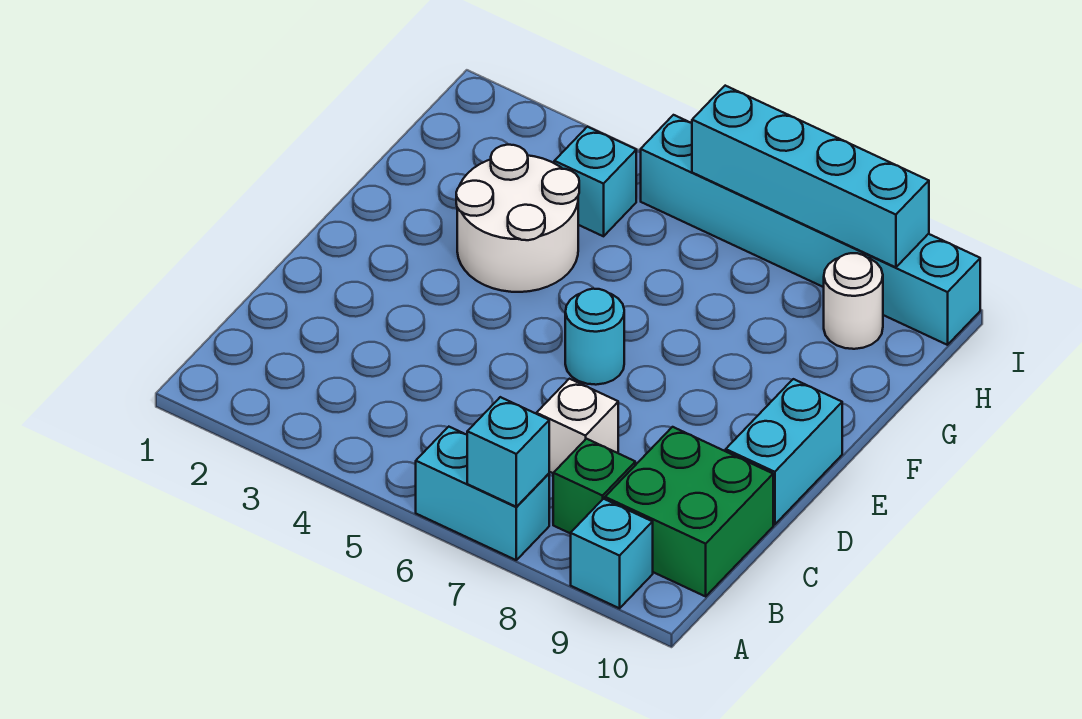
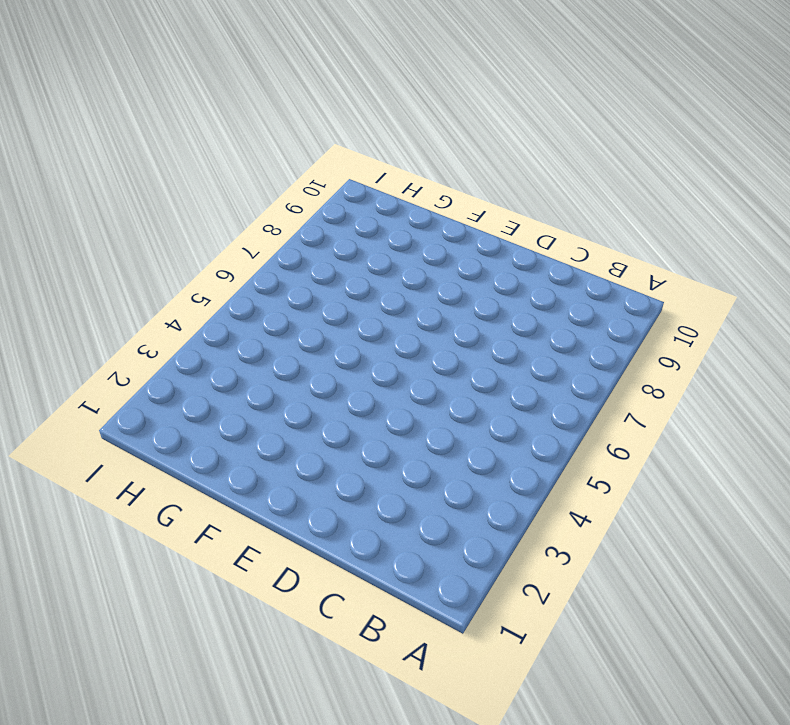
none -> cyan brick A6:A7 level 1
none -> cyan brick A9 level 1
none -> green brick B8 level 1

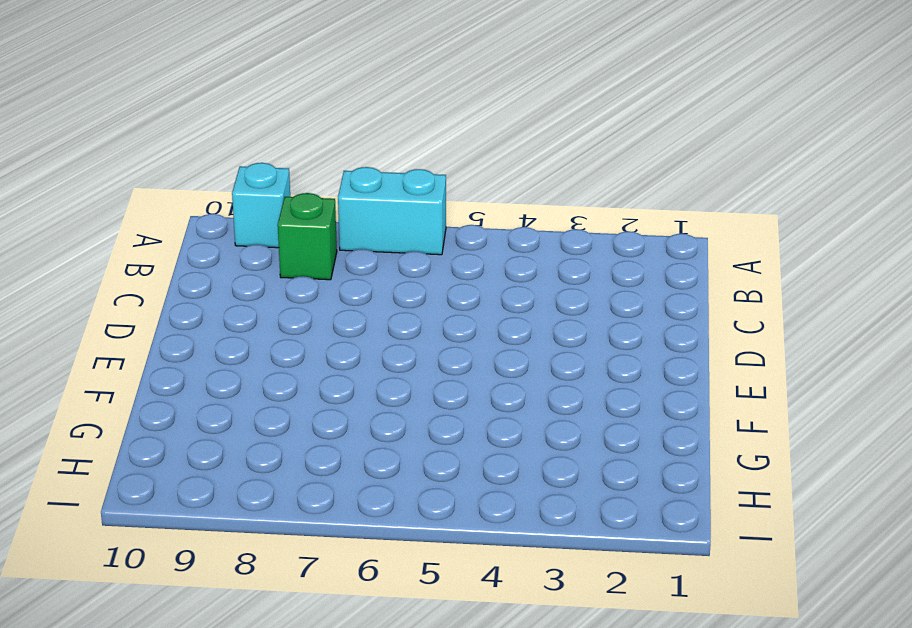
none -> green brick B9:C10 level 1
none -> white brick C7 level 1
none -> cyan brick D10:E10 level 1

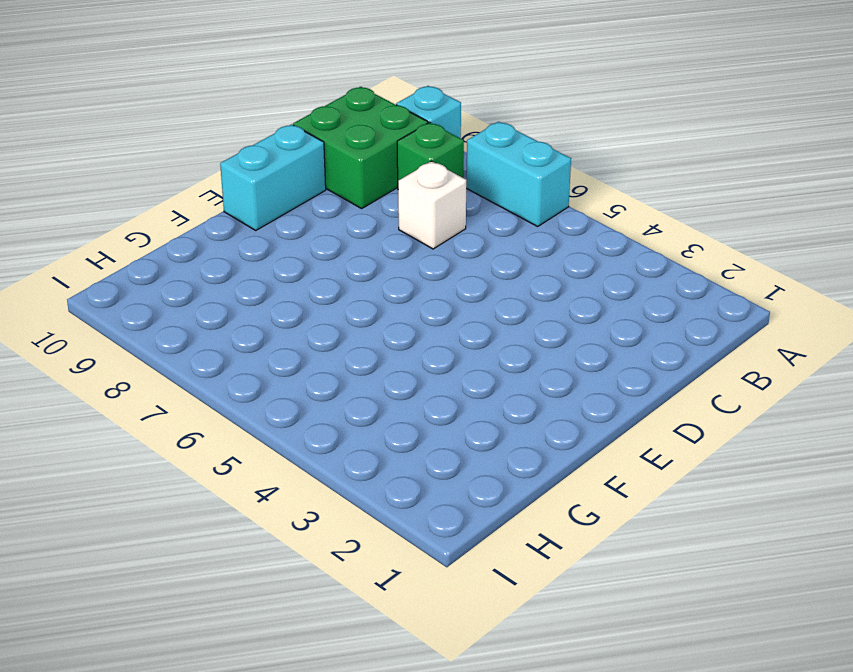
none -> cyan round brick E6 level 1
none -> white round brick F3:G4 level 1
none -> cyan brick H4 level 1

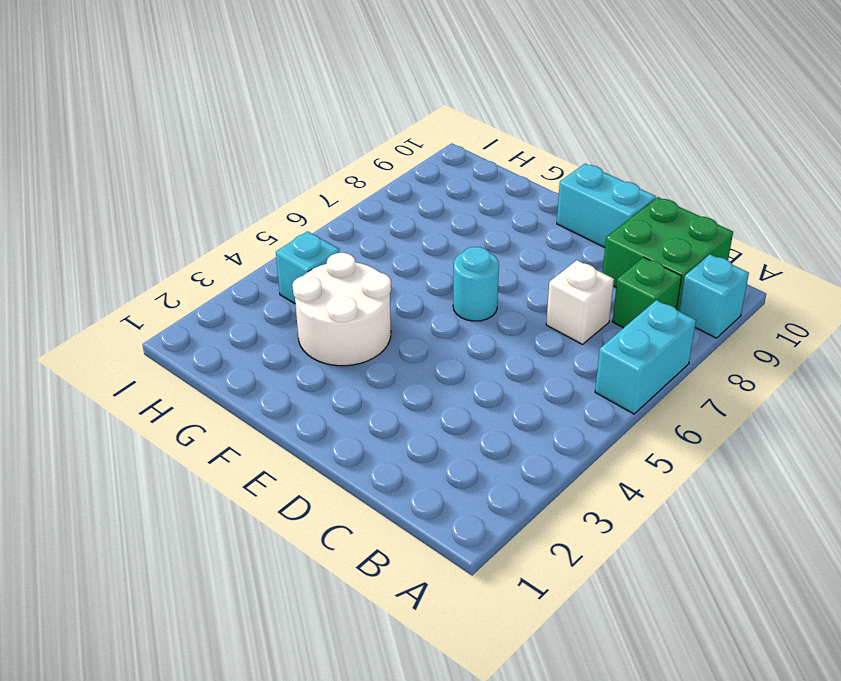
none -> white round brick H9 level 1
none -> cyan brick I5:I10 level 1
none -> cyan brick A7 level 2

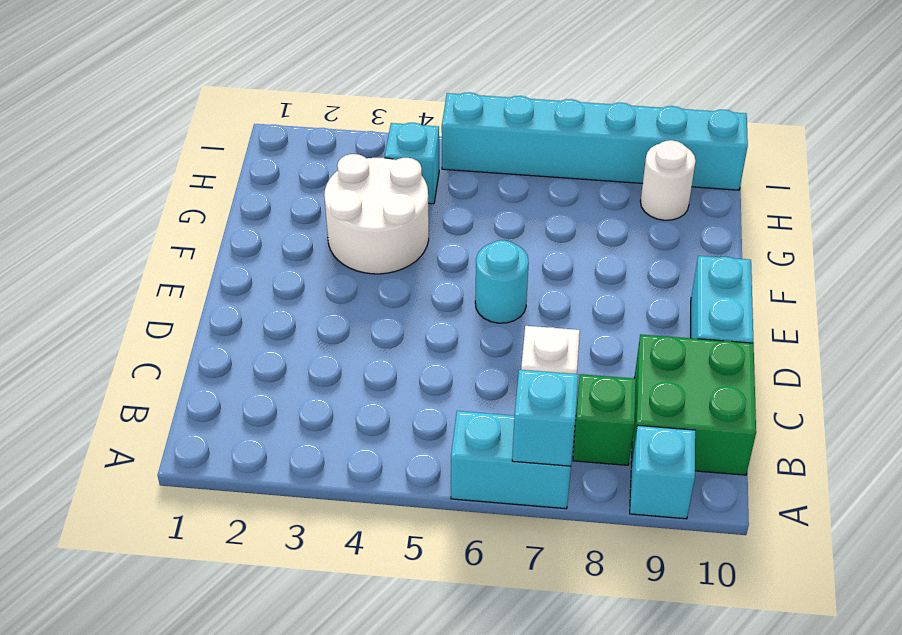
none -> cyan brick I6:I9 level 2

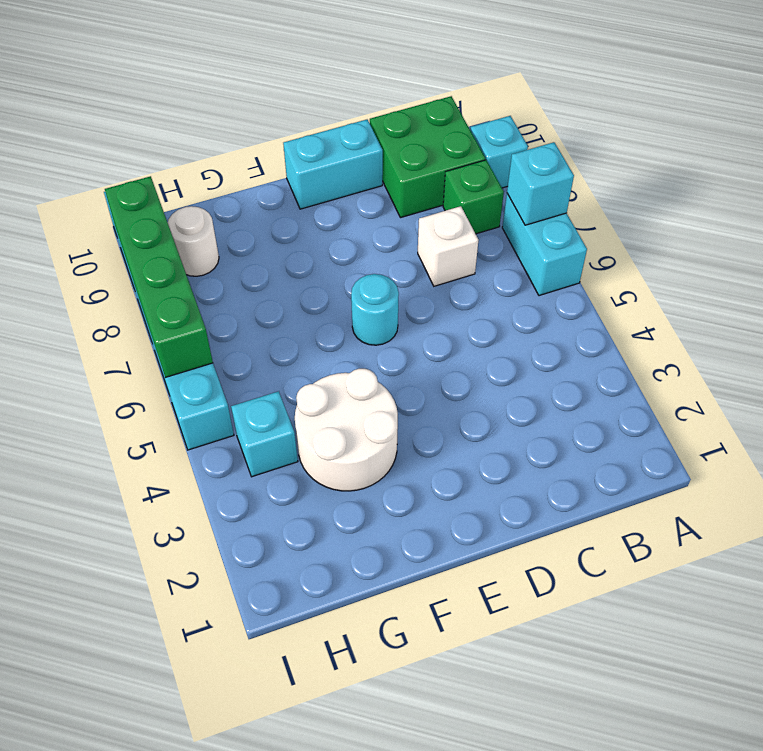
green brick I6:I9 level 2 -> cyan brick I6:I9 level 2

